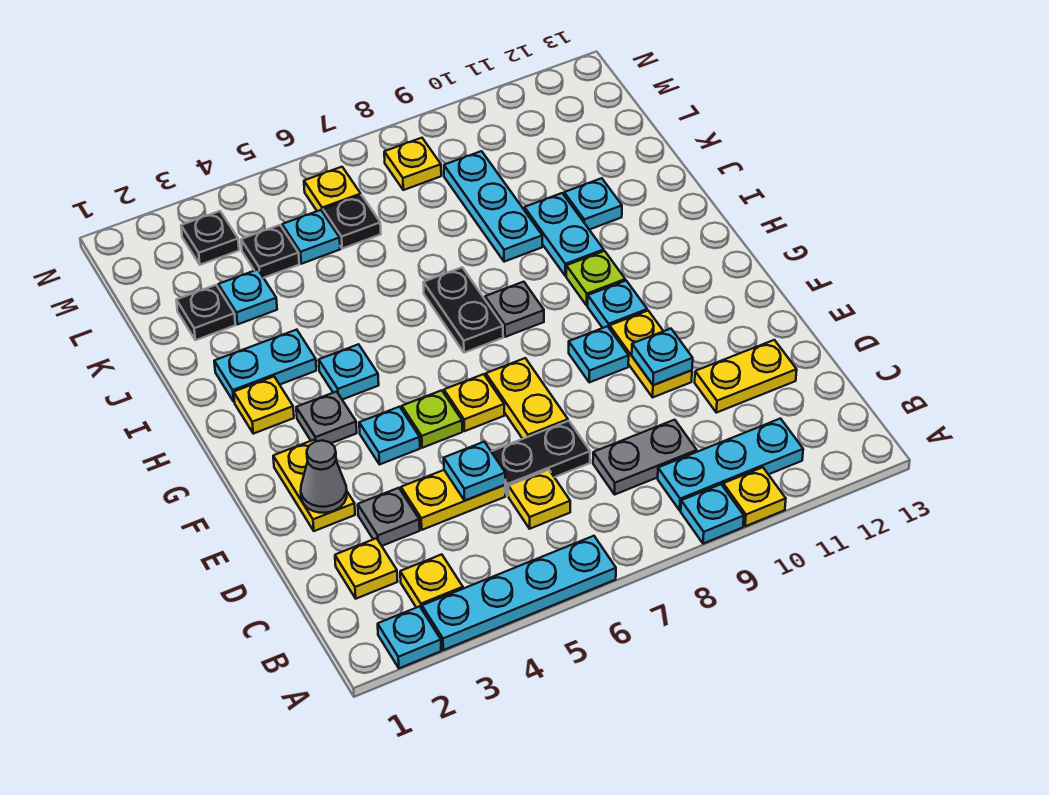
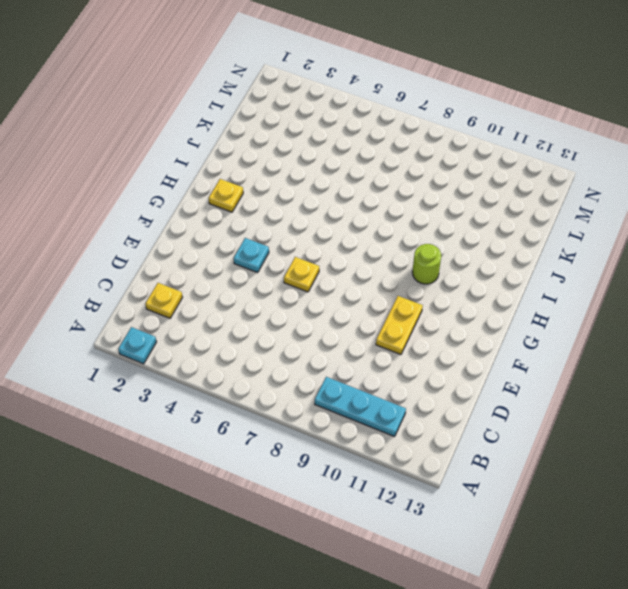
lime round brick H10 level 1 -> lime plate H10 level 1
none -> cyan plate A3:A6 level 1
none -> cyan plate A9 level 1
none -> yellow plate A10 level 1
none -> yellow plate B3 level 1

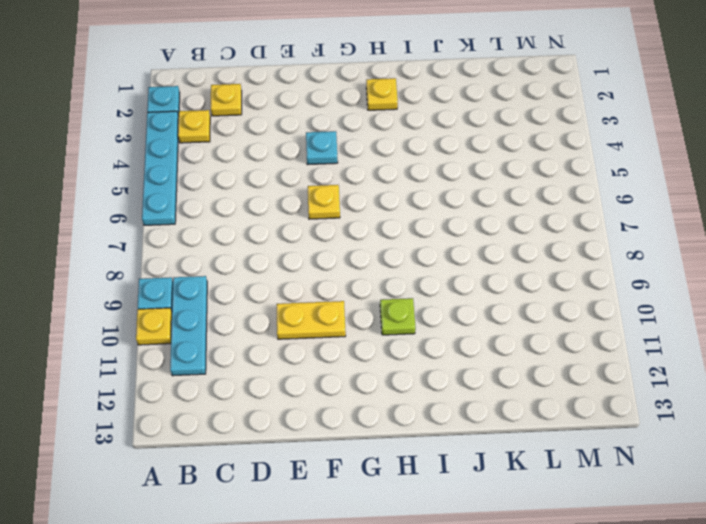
none -> yellow plate C6 level 1
none -> grey plate C8:C9 level 1
none -> grey plate D3 level 1
none -> yellow plate D4:D5 level 1

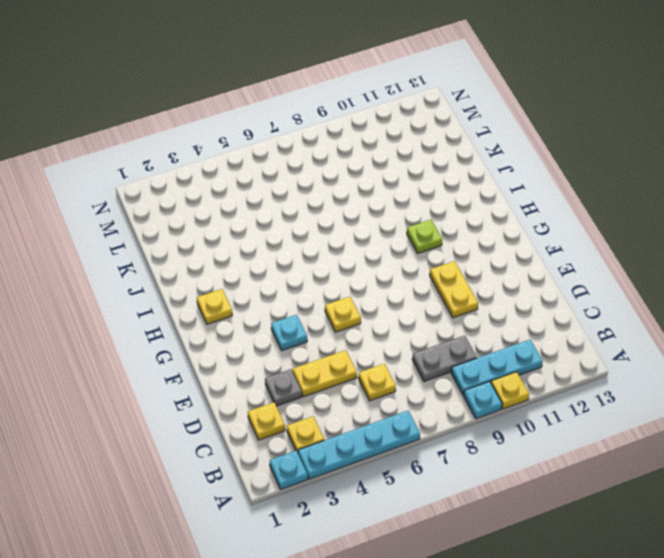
none -> black plate D6:D7 level 1
none -> yellow plate D11:D12 level 1
none -> yellow plate E2:F2 level 1
none -> yellow plate E7:F7 level 1

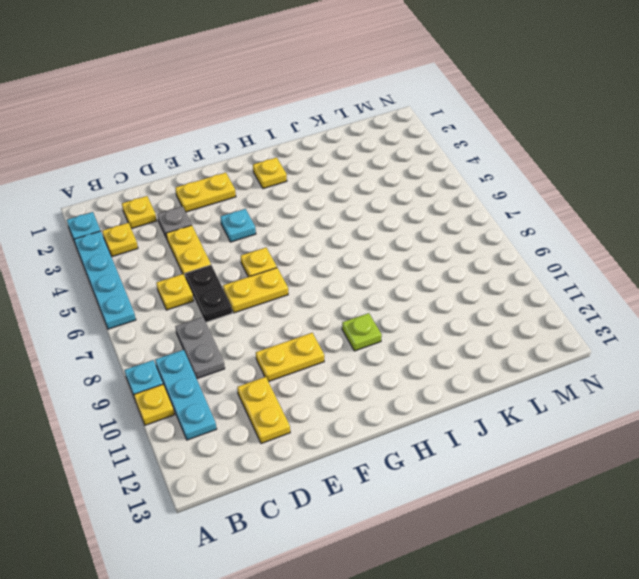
none -> lime plate F5 level 1
none -> cyan plate F9 level 1
none -> grey plate G3 level 1
none -> cyan plate G10 level 1

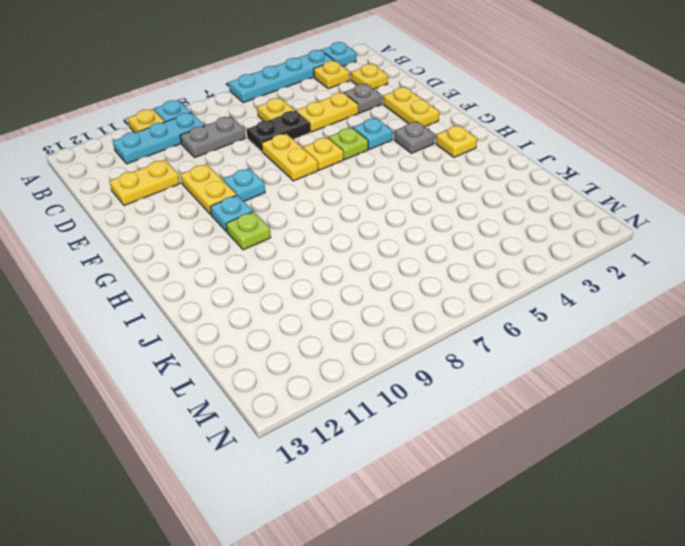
none -> cyan plate H4 level 1
none -> black plate H7:I7 level 1
none -> grey plate H8 level 1
none -> cyan plate I2:I3 level 1

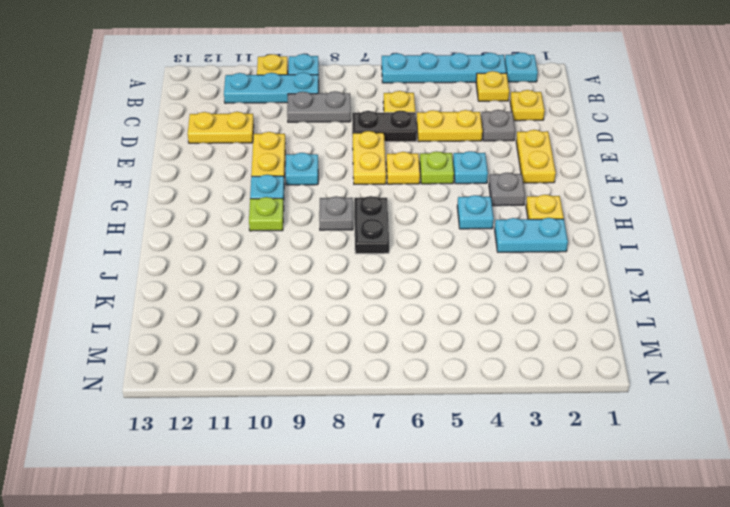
none -> cyan plate I10:J10 level 1
none -> cyan plate J9:L9 level 1
none -> cyan plate J11 level 1
none -> black plate K2 level 1

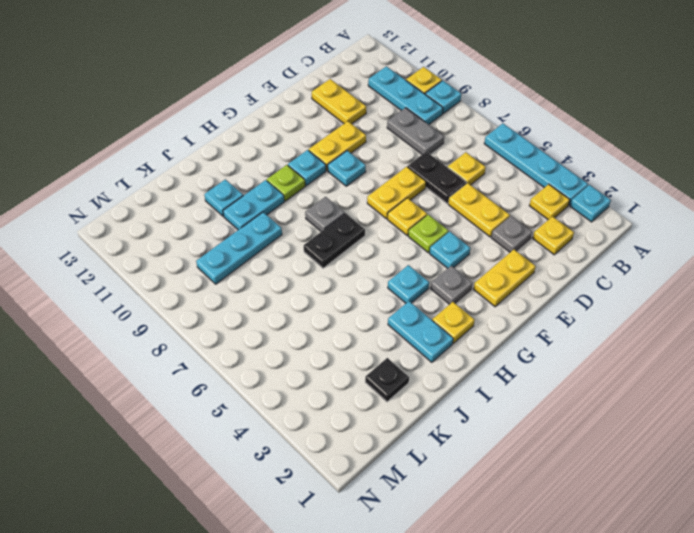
none -> cyan plate K3 level 1
none -> black plate L4 level 1
none -> cyan plate L5 level 1
none -> black plate L6 level 1

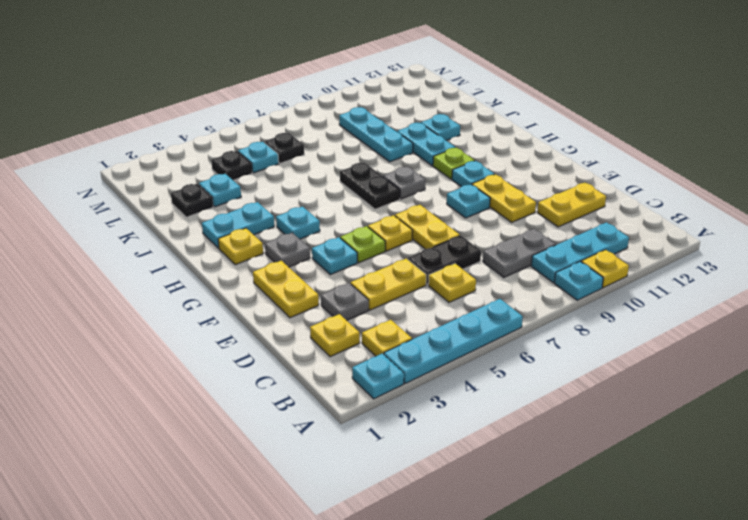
none -> black plate M3 level 1
none -> yellow plate M6 level 1
none -> yellow plate M8 level 1
none -> cyan plate D5 level 2

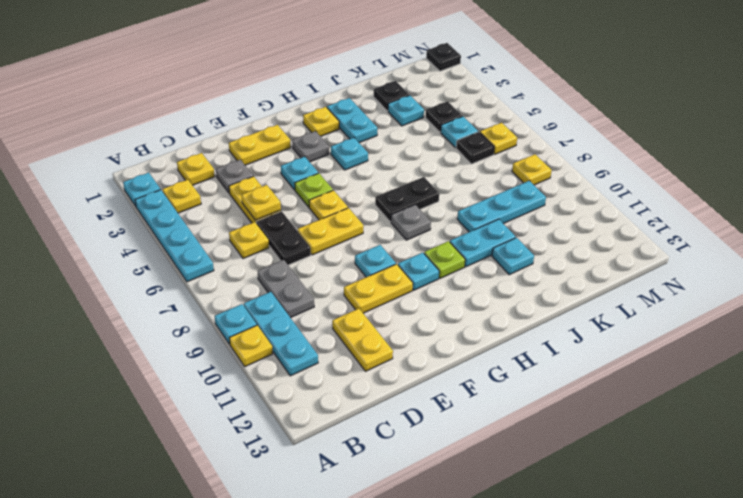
yellow plate D5 level 2 -> cyan plate D5 level 2
black plate N1 level 1 -> black plate M3 level 1
none -> grey cone E2 level 2
none -> cyan plate E10 level 2

